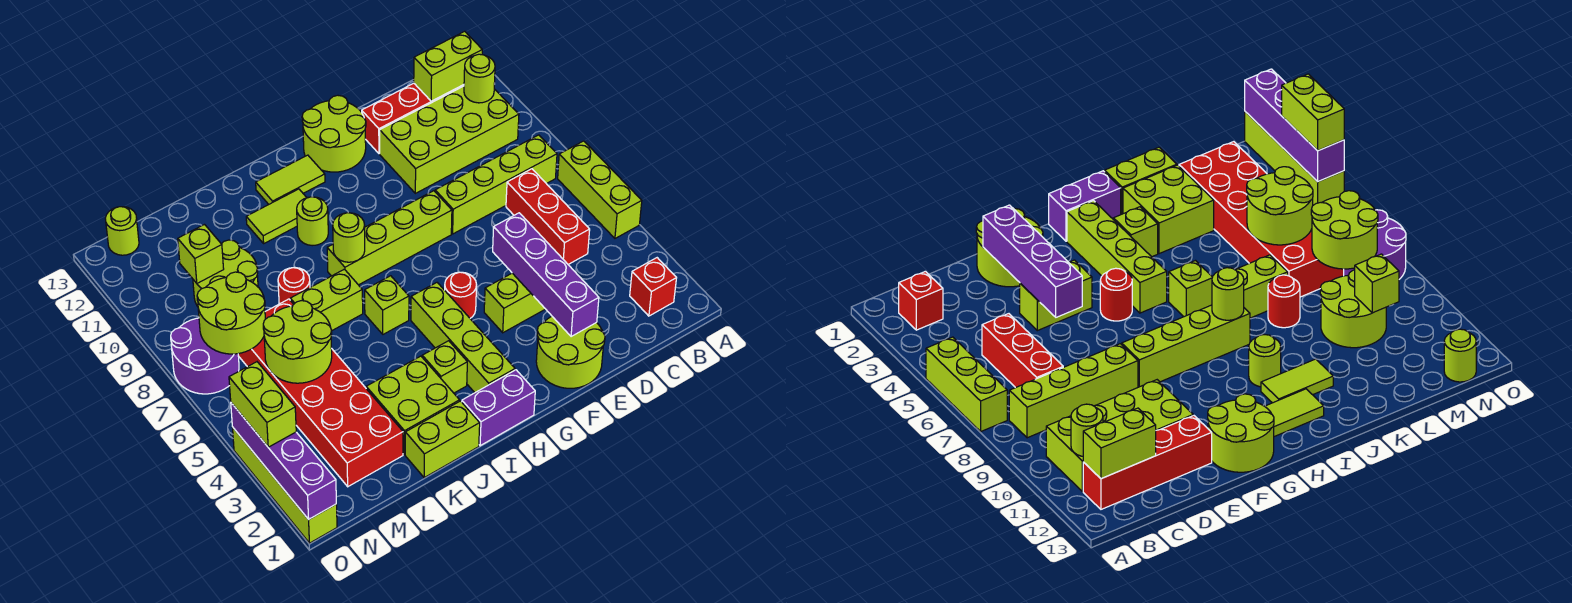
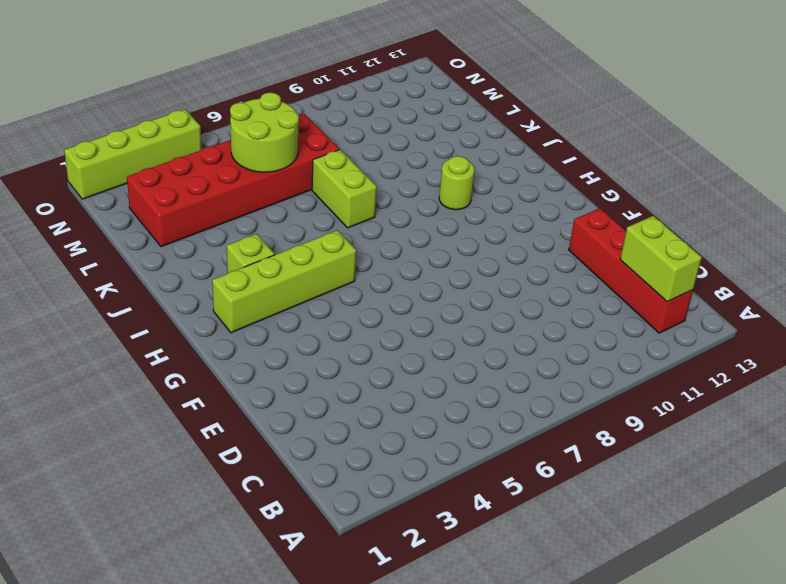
none -> lime brick A5:A7 level 1
none -> red brick B2 level 1
none -> lime brick B8:E8 level 1
none -> lime brick B10:E11 level 1

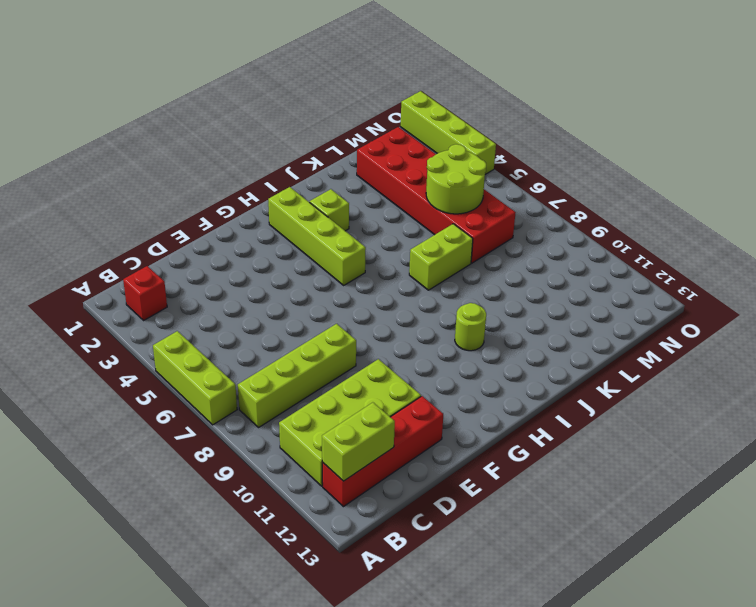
none -> red brick C5:C7 level 1
none -> lime round brick E1:F2 level 1
none -> lime brick E4:F4 level 1
none -> lime brick F8:I8 level 1

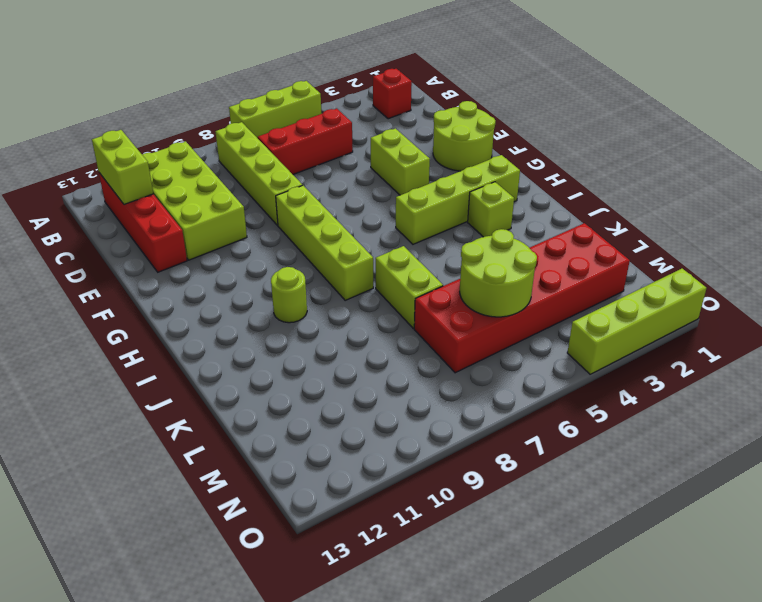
none -> lime round brick F12:G13 level 1
none -> red round brick G5 level 1
none -> purple brick H1:I1 level 1
none -> lime tile H12:I12 level 1

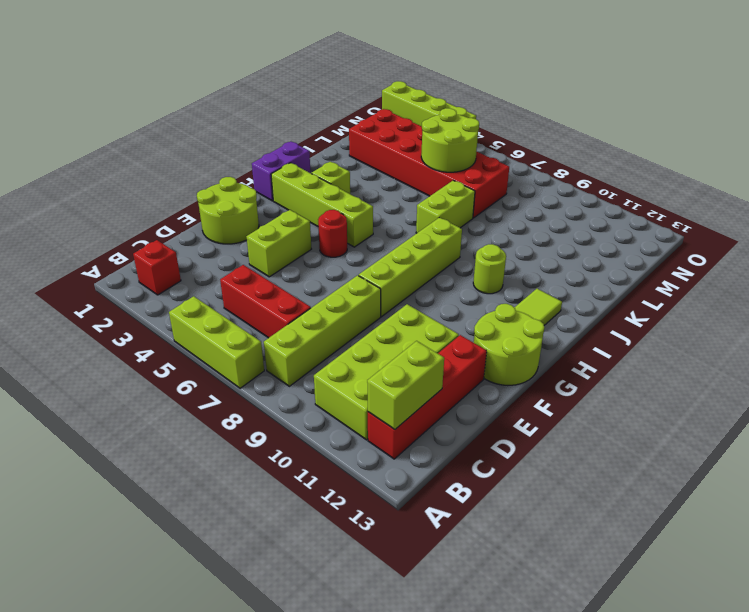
none -> lime brick I6 level 1
none -> lime tile I11:J11 level 1
none -> lime brick J1:K1 level 1
none -> lime brick J2:K3 level 1

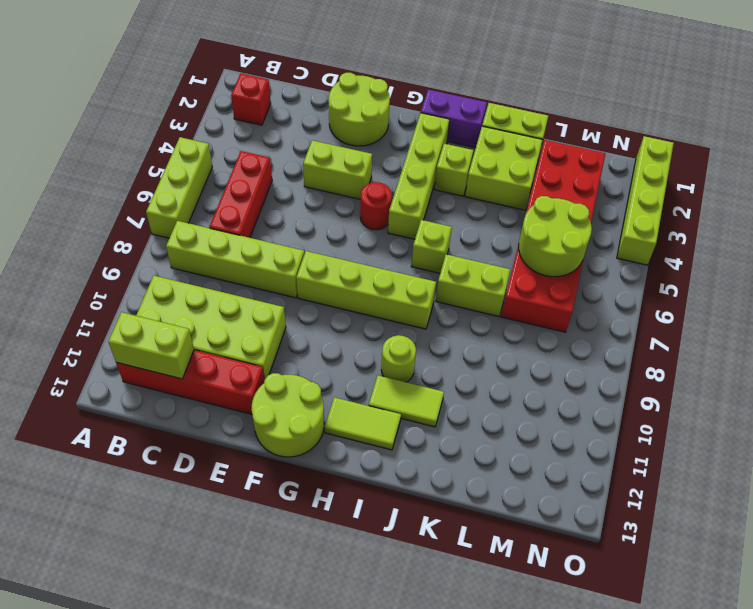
none -> red round brick K8 level 1
none -> lime round brick L9:M10 level 1
none -> purple round brick N7:O8 level 1
none -> lime round brick N13 level 1

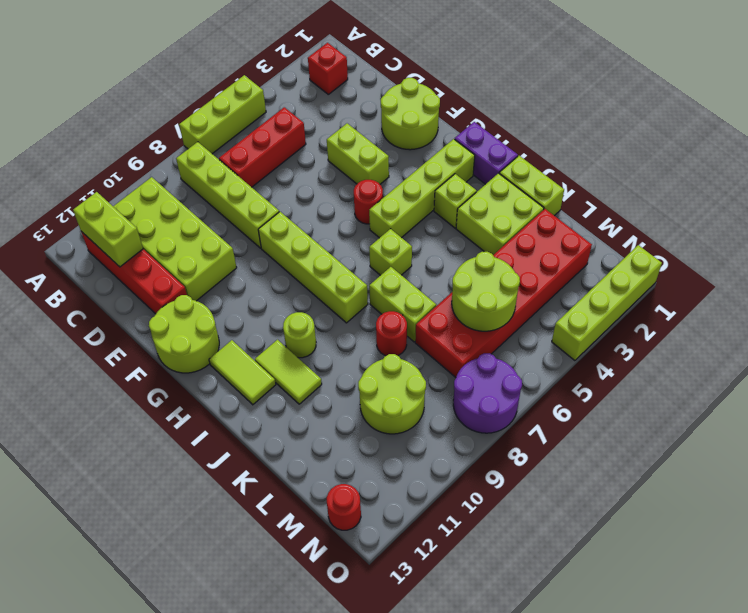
red round brick N13 level 1 -> lime round brick N13 level 1
none -> lime round brick B11 level 2
none -> purple brick E2:E5 level 2
none -> lime round brick I8 level 2
none -> lime round brick M7:N8 level 2

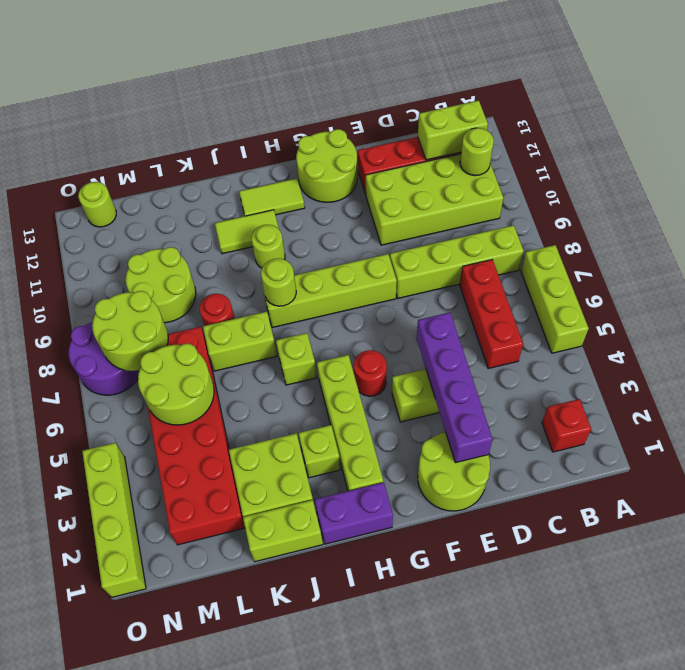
none -> lime brick M10 level 2
none -> purple brick O1:O4 level 2
none -> lime brick O3:O4 level 3

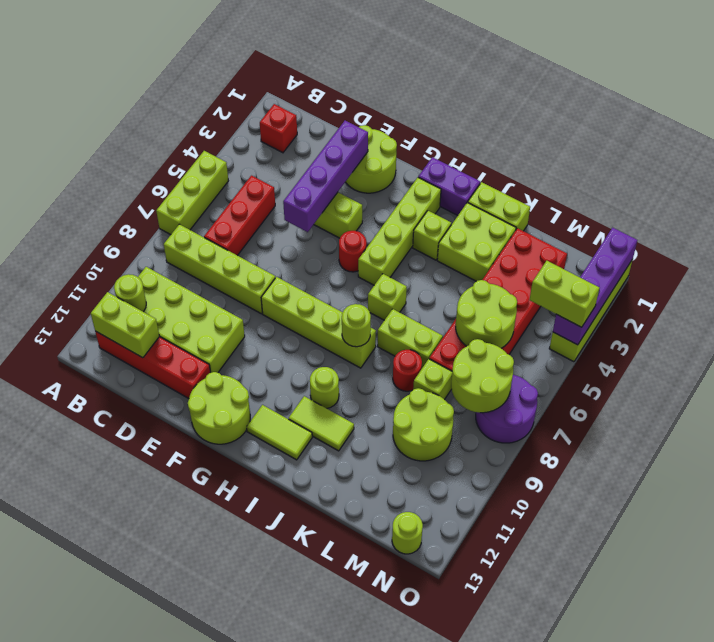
lime brick L8 level 1 -> lime brick M10 level 2
lime brick N4:O4 level 3 -> lime brick O3:O4 level 3

